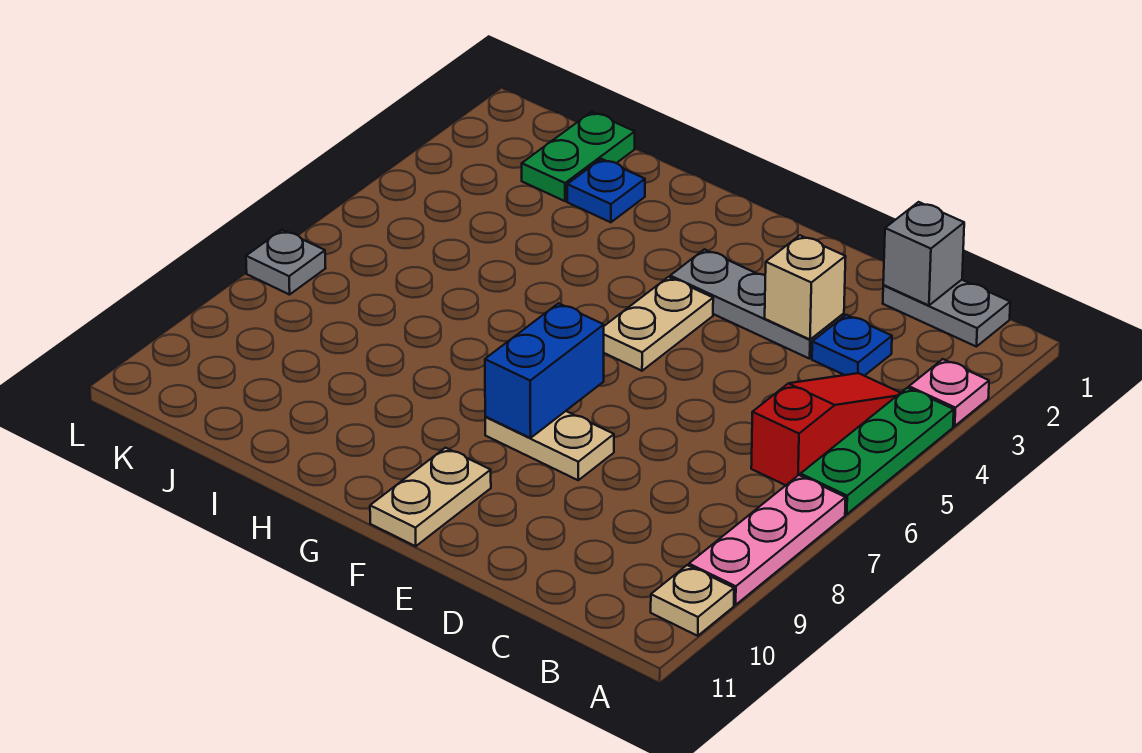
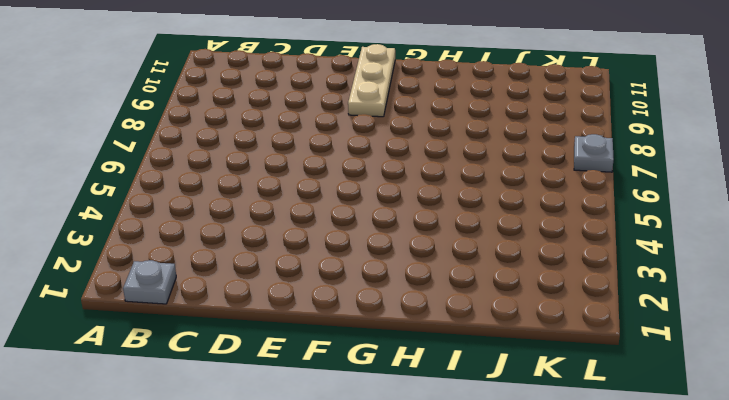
grey plate B1 level 1 -> grey plate B1:C1 level 1
tan plate F9:F11 level 1 -> tan plate F10:F11 level 1
none -> pink plate A3 level 1
none -> green plate A4:A6 level 1
none -> pink plate A7:A9 level 1

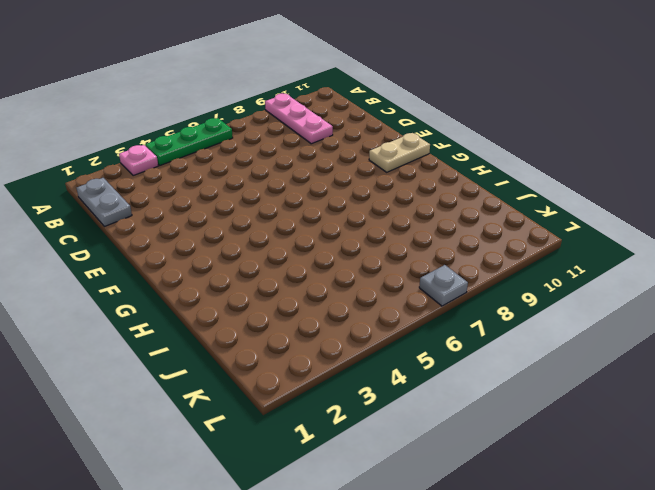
pink plate A9:C9 level 1 -> pink plate A7:A9 level 1
none -> tan plate A10 level 1
none -> red slope B4:B6 level 1 top 6
none -> blue plate C3 level 1

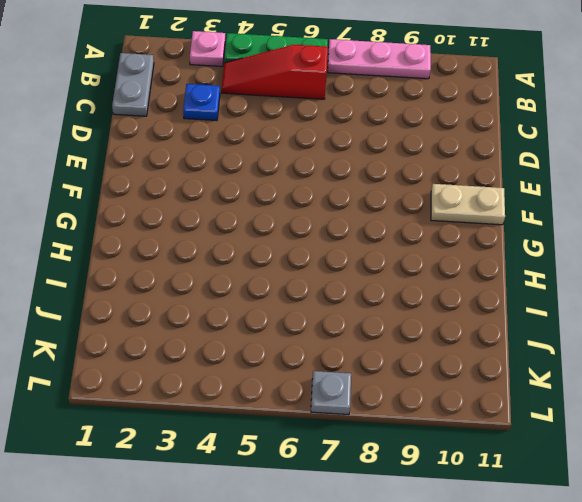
none -> tan plate A10 level 1
none -> grey plate D3:F3 level 1
none -> tan plate E8:F8 level 1

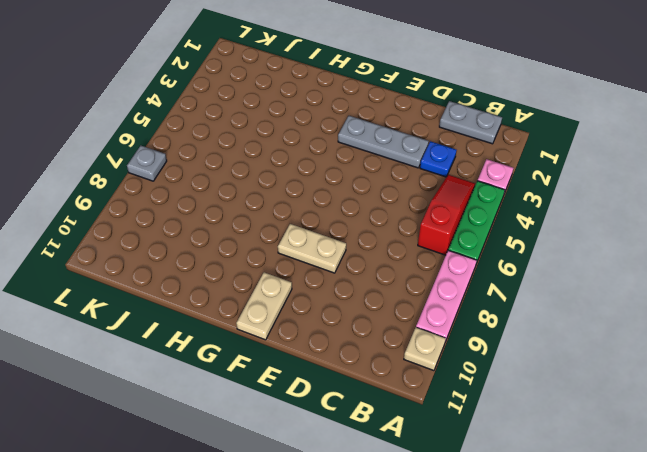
none -> tan plate F4:F5 level 1
none -> blue plate I2 level 1
none -> green plate J1:J2 level 1

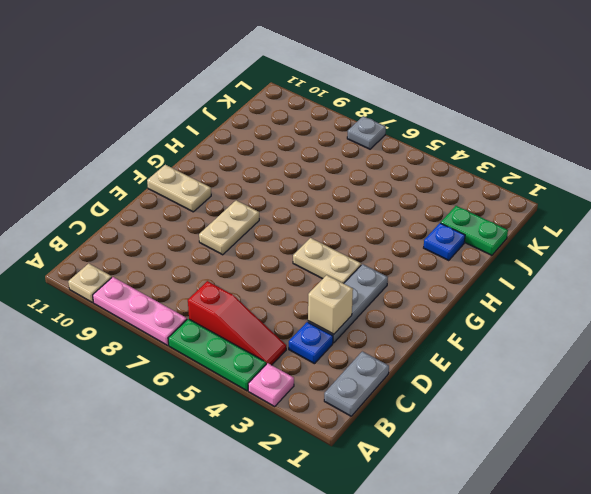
none -> grey brick C1 level 2
none -> blue brick F7:F8 level 2

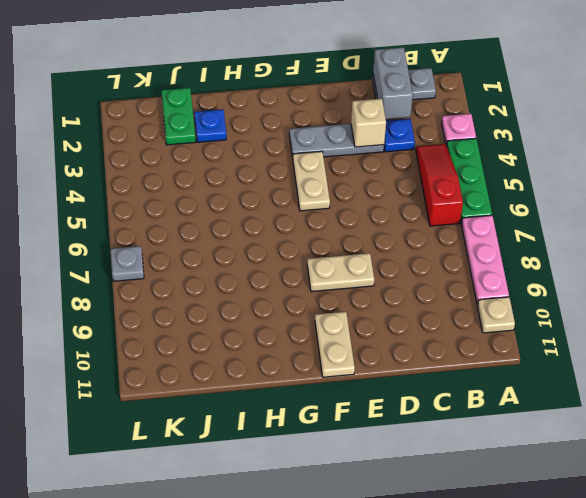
grey brick C1:C2 level 2 -> grey brick C1 level 2
none -> blue brick F7:F8 level 2

